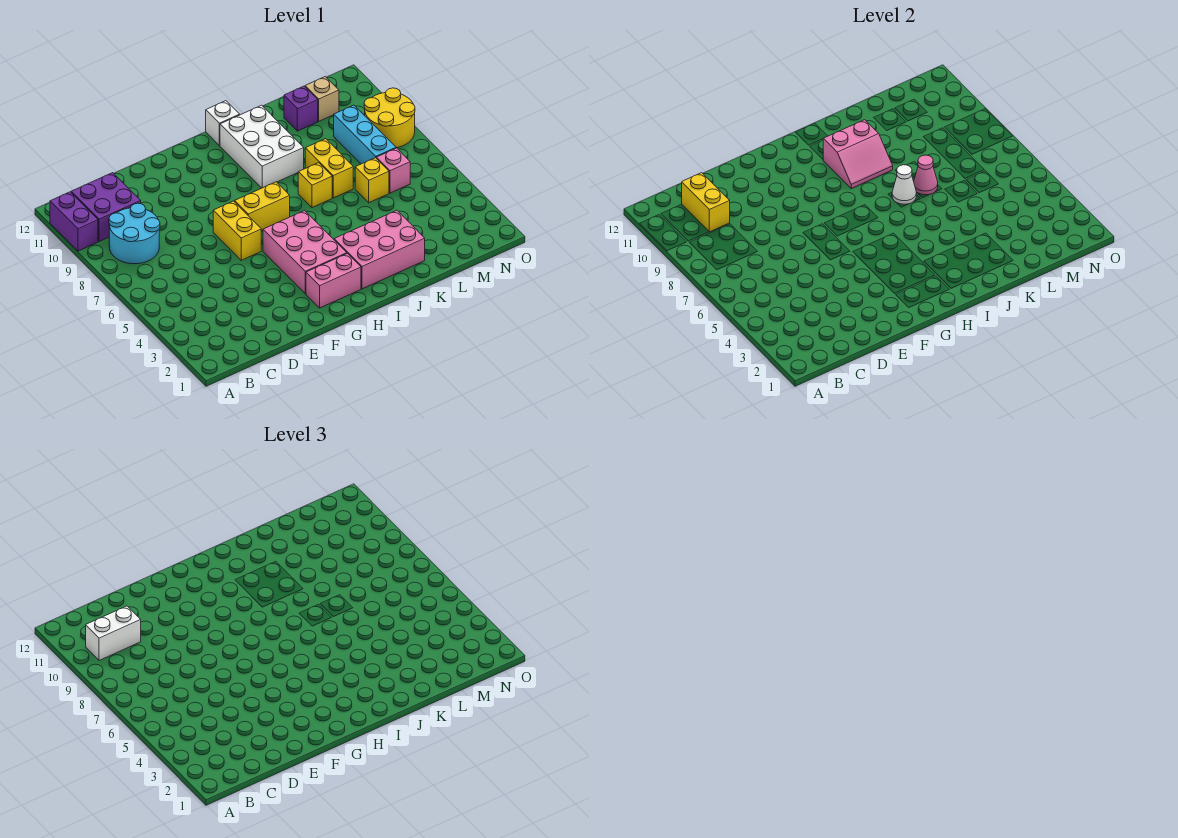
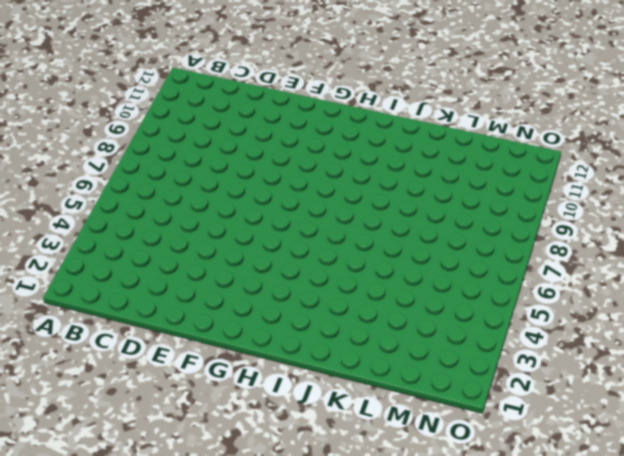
none -> purple brick A10:A11 level 1
none -> cyan round brick B8:C9 level 1
none -> purple brick B10:C11 level 1

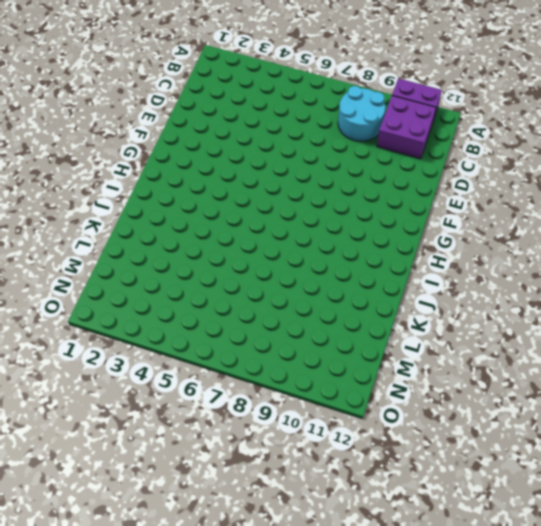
none -> yellow brick F6:F7 level 1
none -> pink brick G2:H2 level 1
none -> pink brick G3:H5 level 1

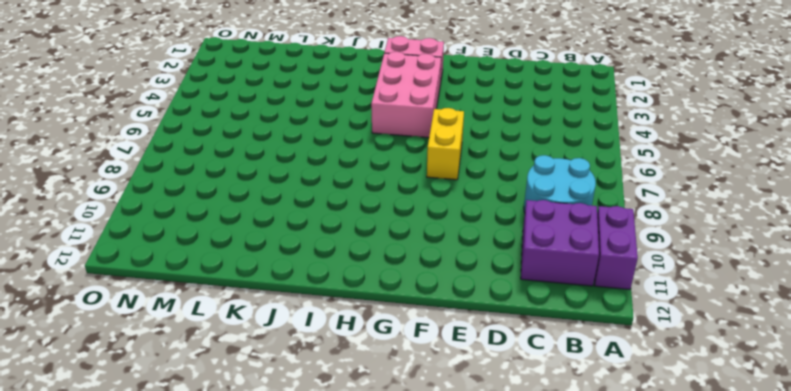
none -> yellow brick G7:H7 level 1
none -> pink brick I2:K3 level 1
none -> white brick I9:J11 level 1

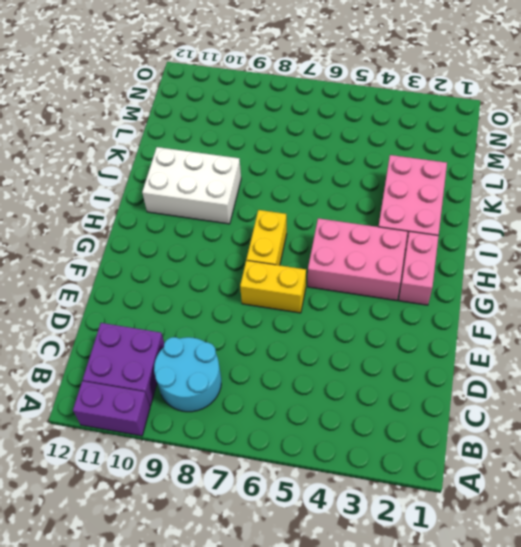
none -> white brick I12 level 1
none -> yellow brick J7 level 1
none -> yellow brick K7:K8 level 1

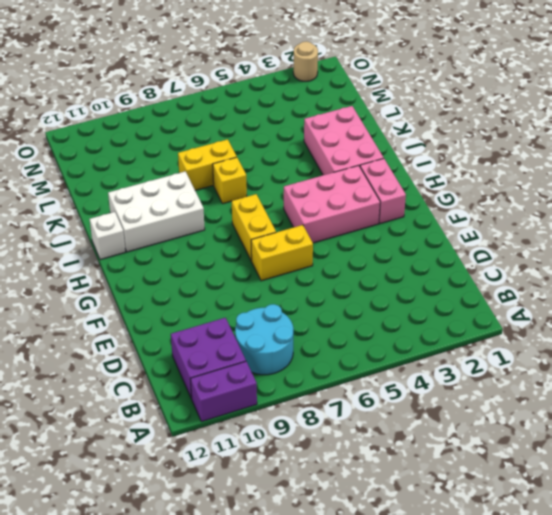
tan round brick O2 level 1 -> none
none -> yellow brick L6 level 1
none -> purple brick L11 level 1
none -> pink brick M6 level 1

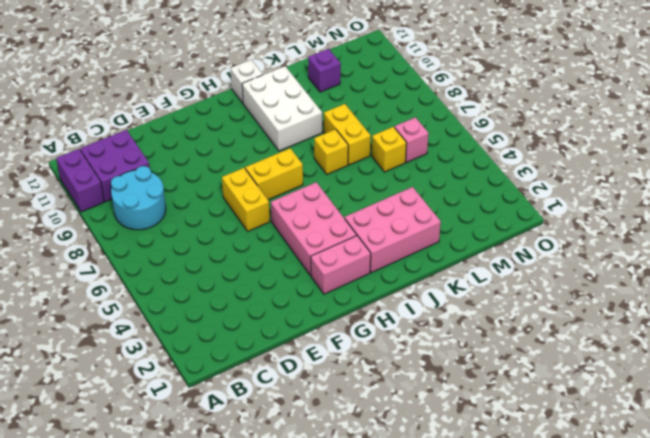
none -> cyan brick M7:M9 level 1
none -> tan brick M11 level 1
none -> yellow round brick N8:O9 level 1

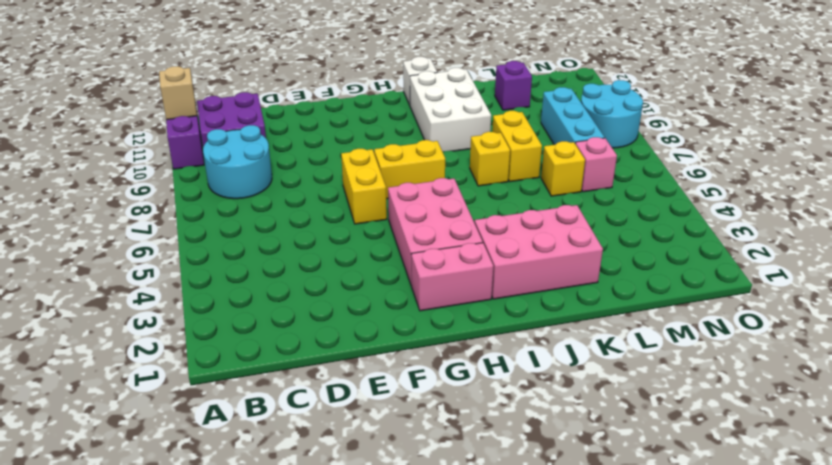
tan brick A11 level 2 -> tan brick M11 level 1
cyan round brick N8:O9 level 1 -> yellow round brick N8:O9 level 1
none -> yellow brick C10:C11 level 2
none -> pink slope I9:J10 level 2 top 10
none -> white cone J7 level 2

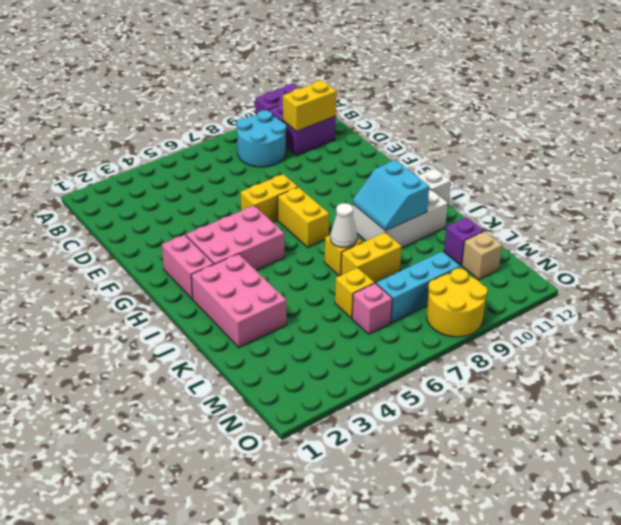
cyan slope I9:J10 level 2 top 10 -> pink slope I9:J10 level 2 top 10
none -> pink cone K7 level 2
none -> white brick B10:C10 level 3

